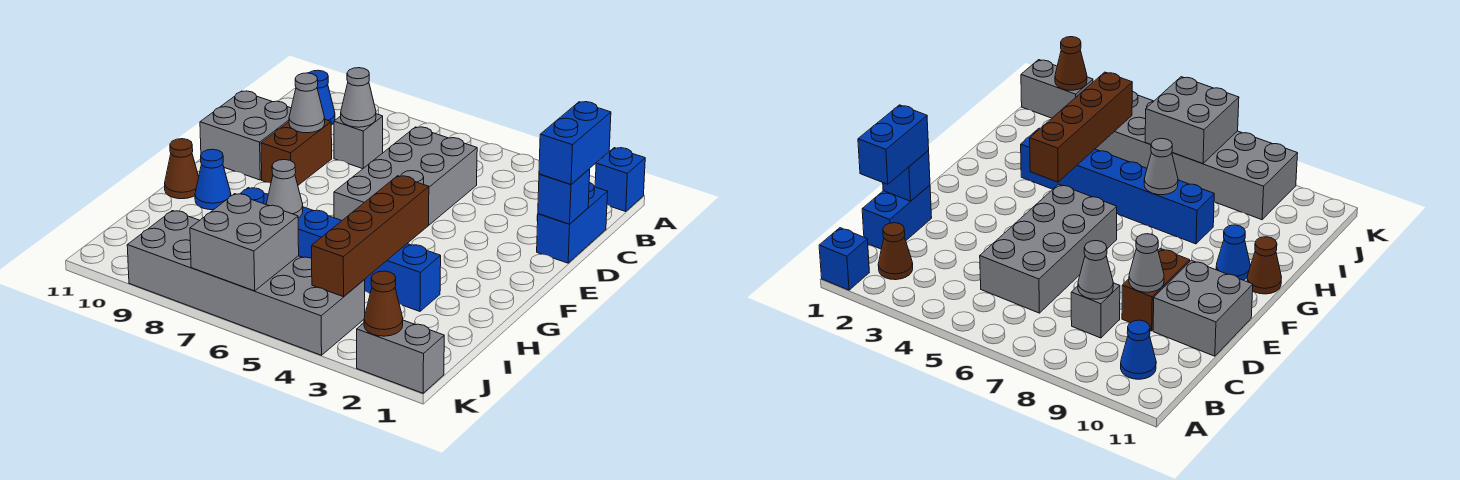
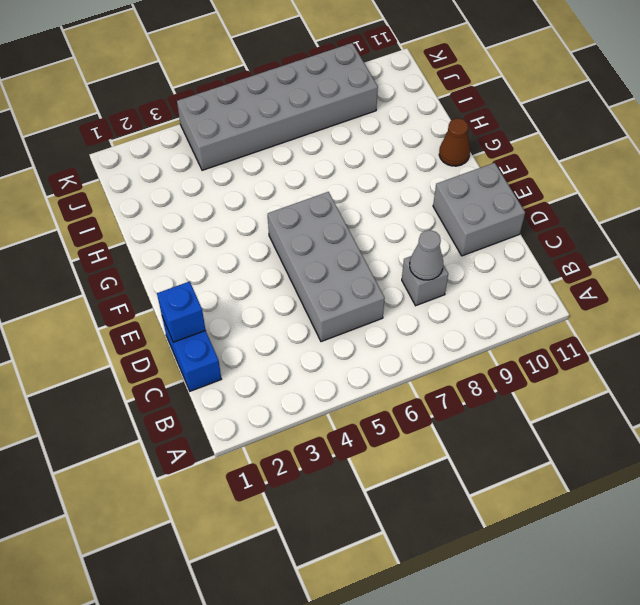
none -> blue brick A1 level 1
none -> brown cone B2 level 1
none -> blue cone B10 level 1

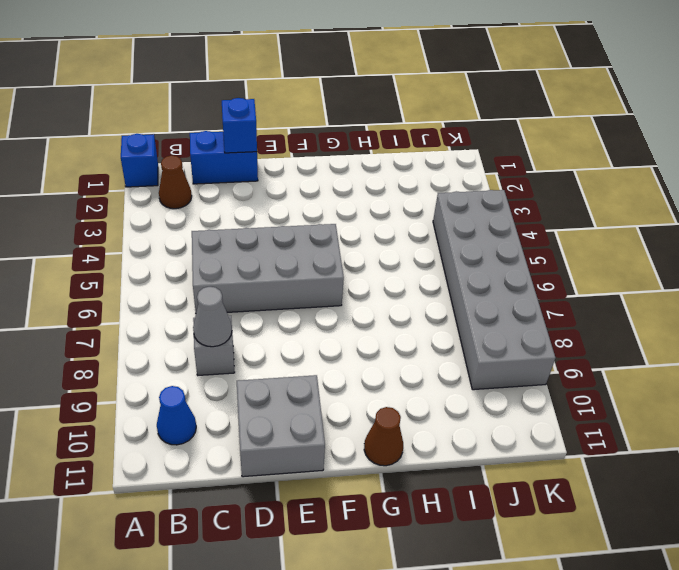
none -> brown brick D9:E9 level 1
none -> blue cone G10 level 1
none -> blue brick H3:H8 level 1

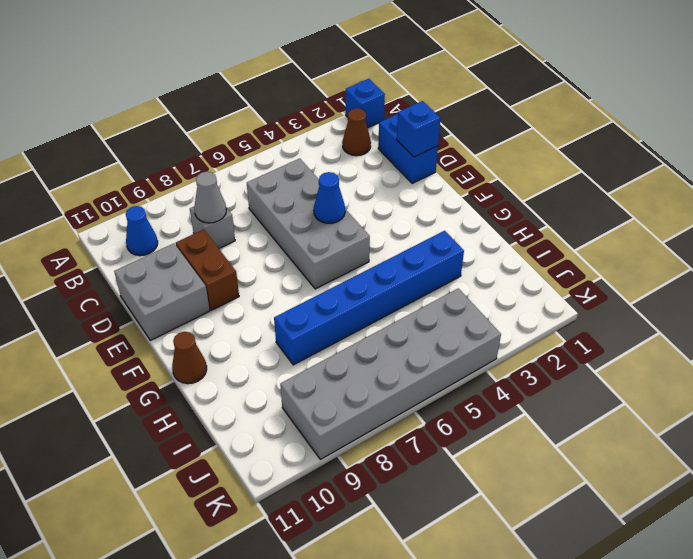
blue cone E5 level 2 -> blue cone G10 level 1
none -> grey brick K1:K2 level 1
none -> grey cone D9 level 2
none -> brown brick G4:J4 level 2

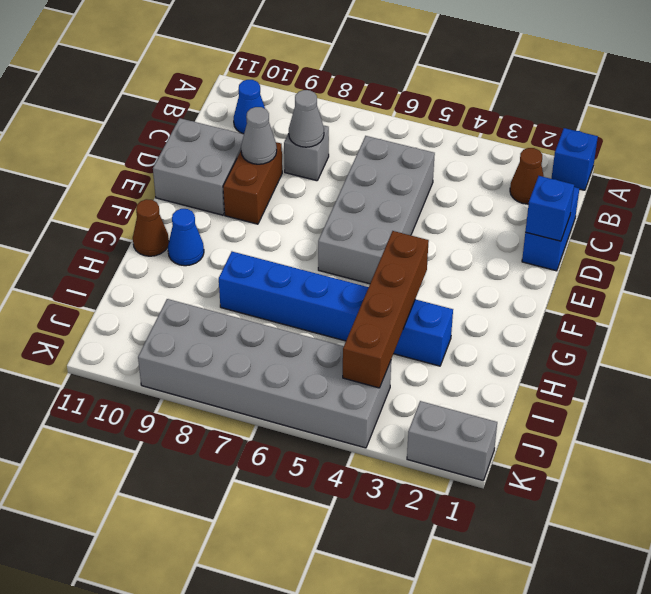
none -> grey cone H7 level 2
none -> grey brick J6:K7 level 2
none -> brown cone K2 level 2

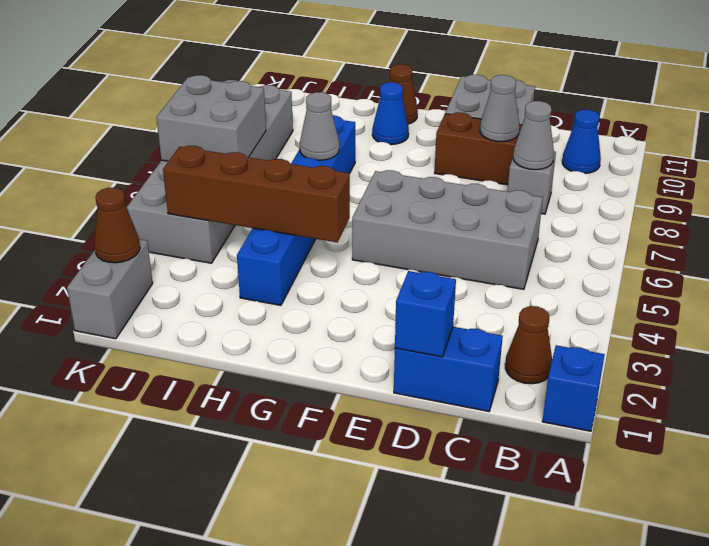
none -> blue brick C1:D1 level 3

